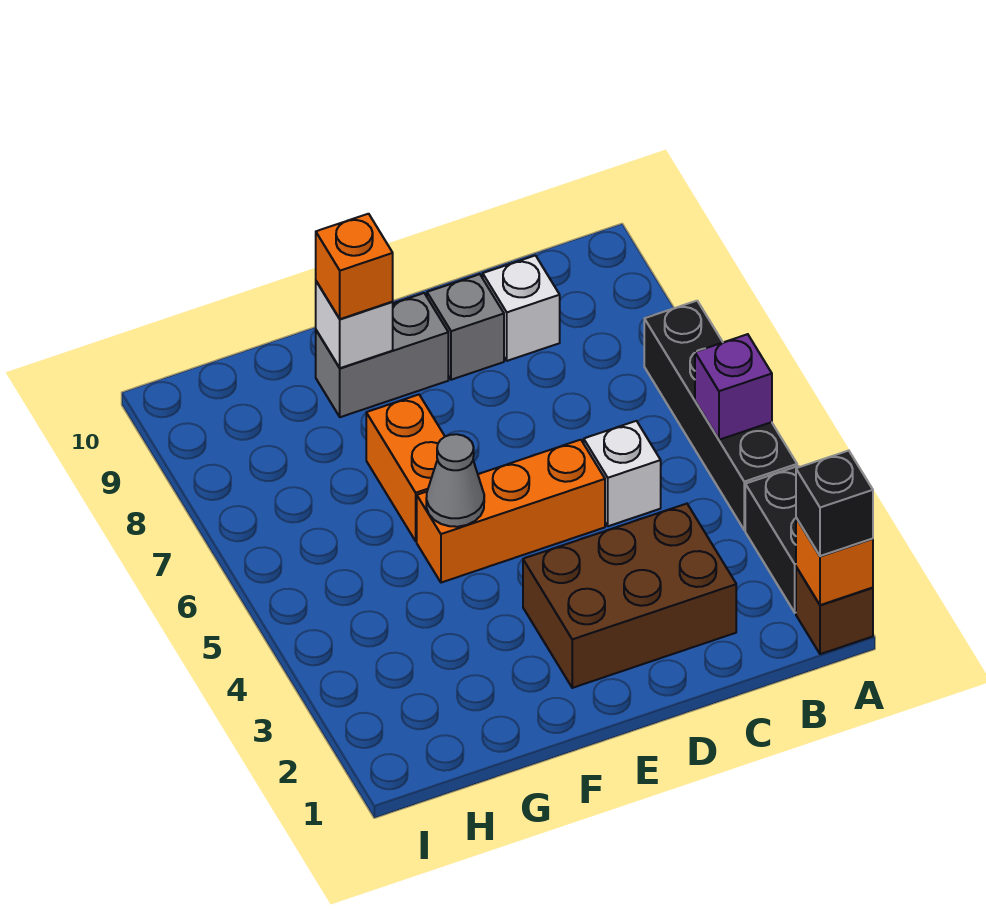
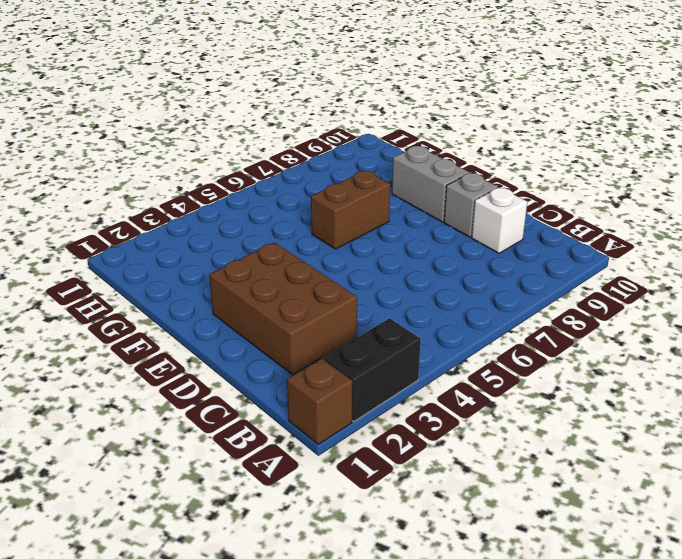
brown brick F6:F7 level 1 -> orange brick F6:F7 level 1
none -> black brick A4:A7 level 1
none -> white brick C5 level 1
none -> orange brick D5:F5 level 1

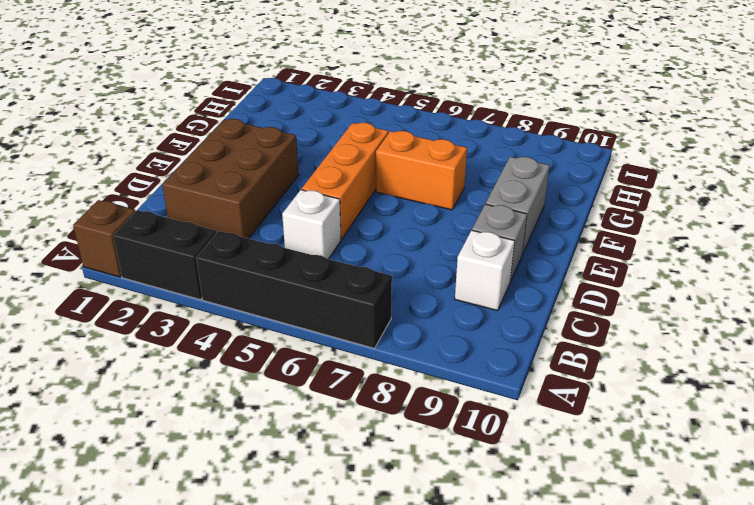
none -> orange brick A1 level 2
none -> purple brick A5 level 2
none -> grey cone F5 level 2

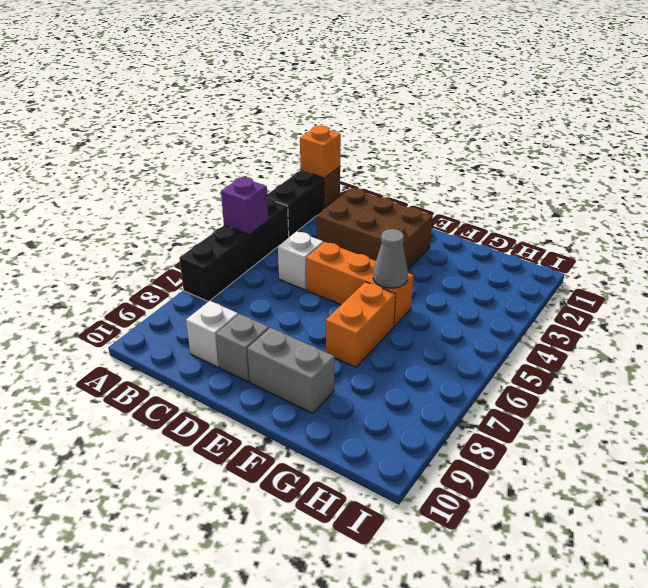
none -> white brick F9 level 2
none -> black brick A1 level 3
none -> orange brick F9 level 3

